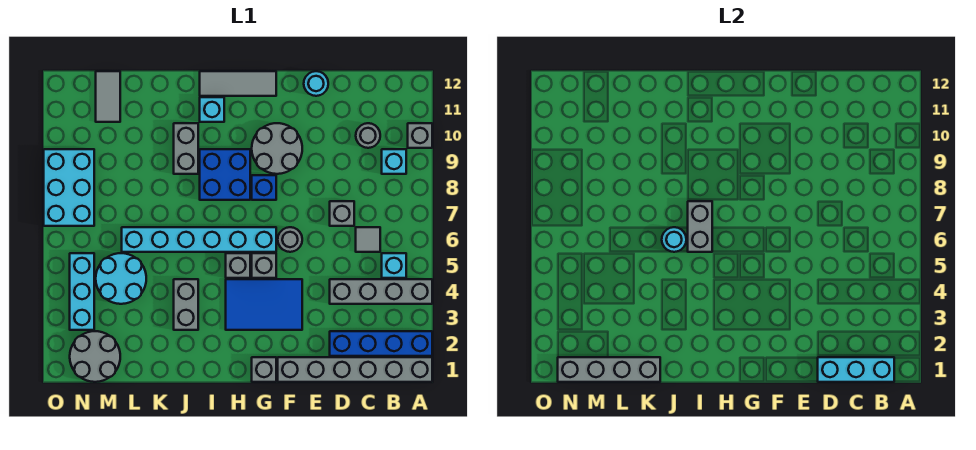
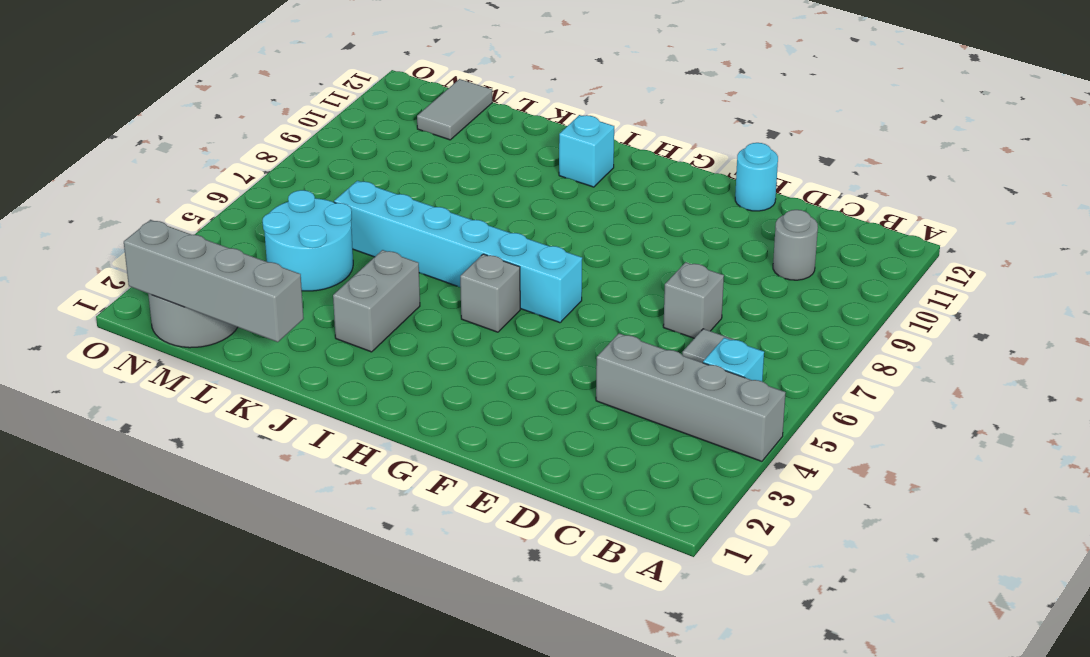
none -> grey brick A1:F1 level 1
none -> blue brick A2:D2 level 1
none -> grey brick A10 level 1
none -> cyan brick B9 level 1

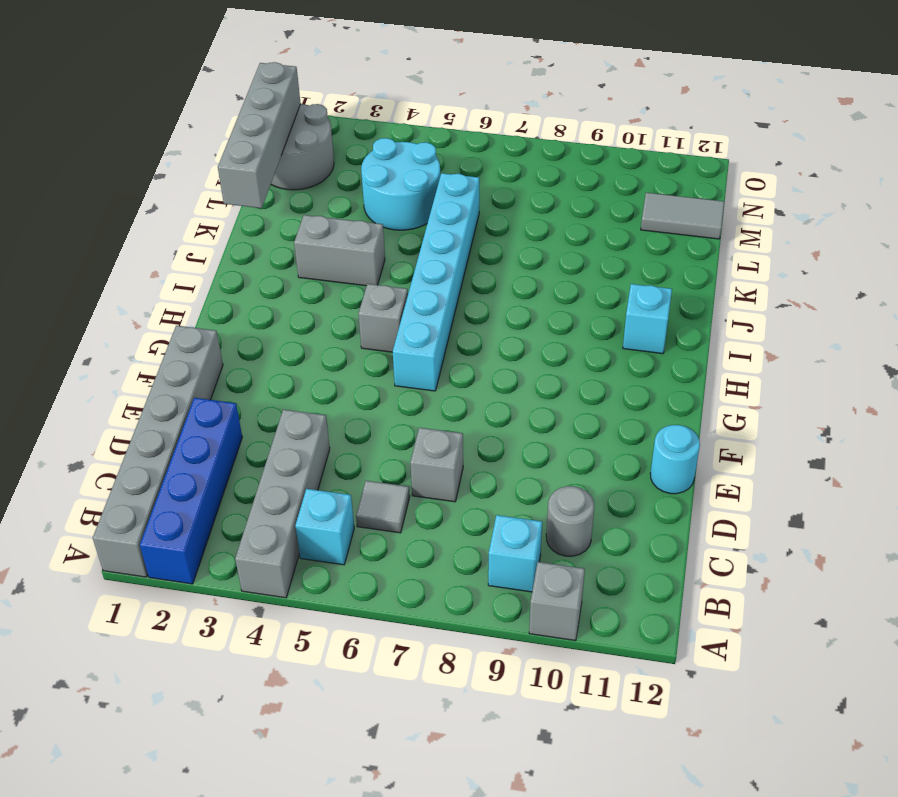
none -> blue tile F3:H4 level 1
none -> grey round brick F6 level 1
none -> grey round brick F9:G10 level 1
none -> grey brick G1 level 1

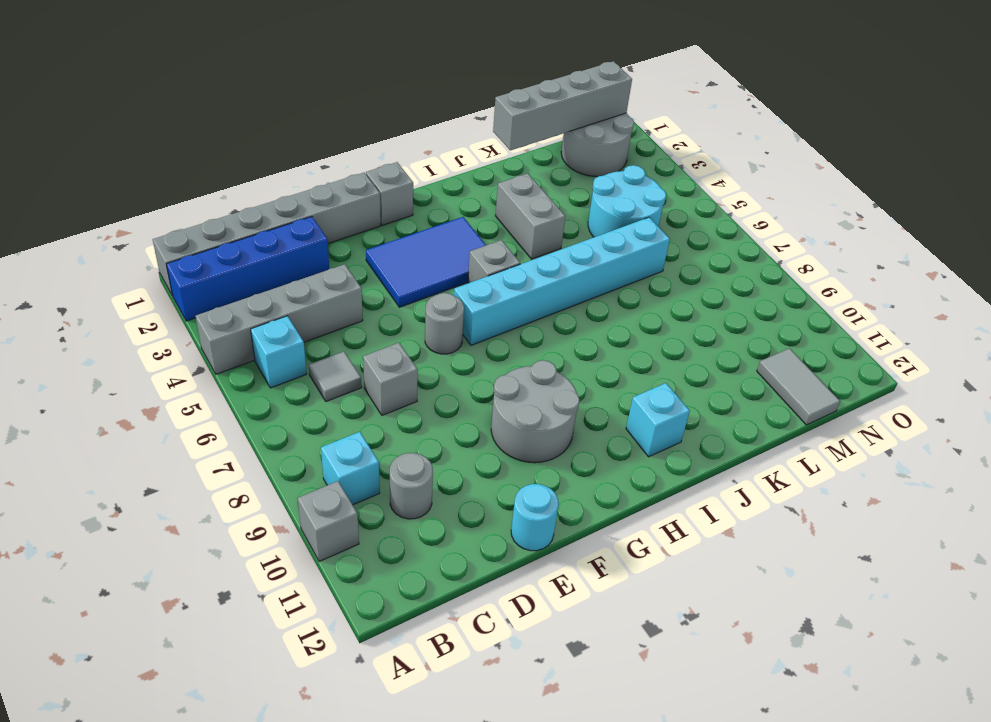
none -> grey brick G5 level 1
none -> blue brick G8 level 1
none -> grey tile G12:I12 level 1
none -> blue brick H8:I9 level 1

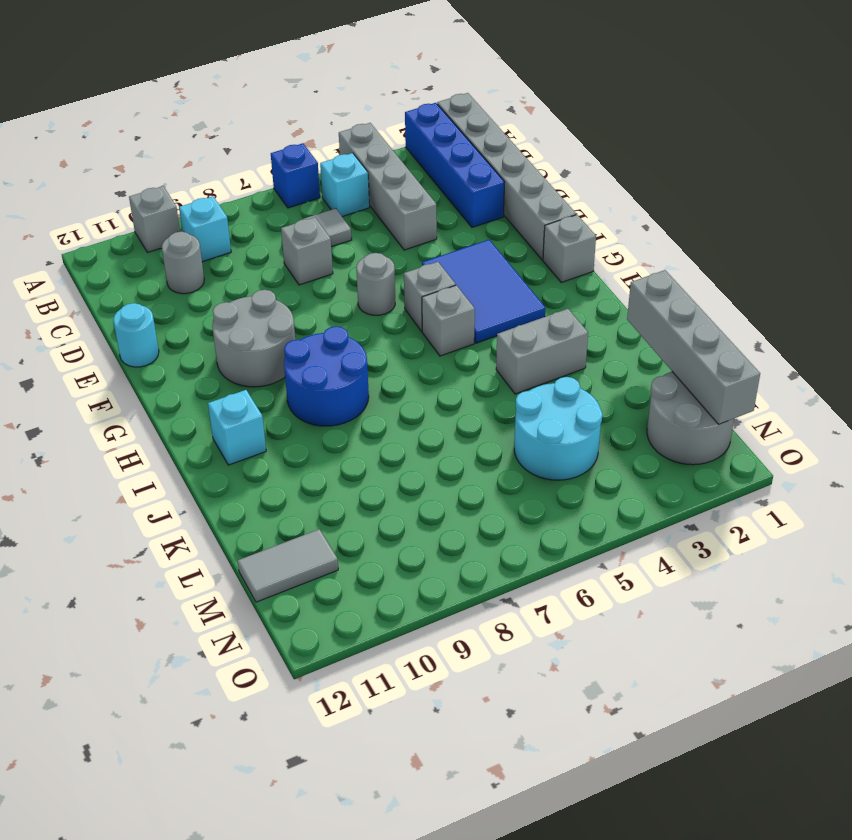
blue brick A6 level 1 -> blue brick G8 level 1
blue round brick H8:I9 level 1 -> blue brick H8:I9 level 1
none -> cyan brick G6:L6 level 1
none -> grey tile G12:I12 level 1
none -> grey brick J9:J10 level 1
none -> cyan brick N3:N5 level 1

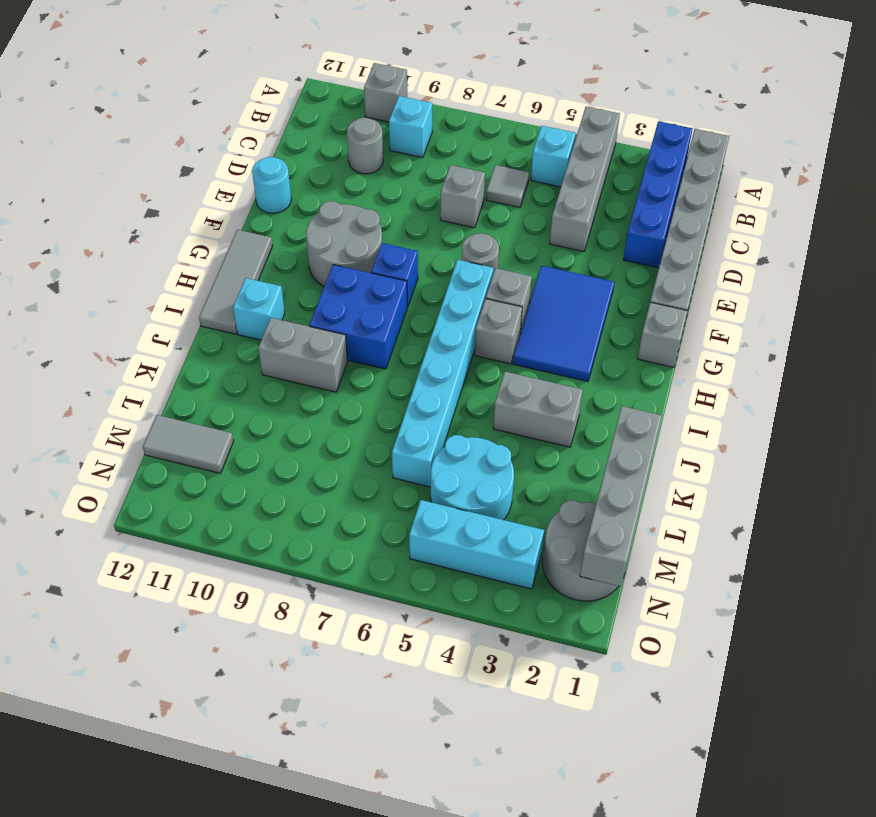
none -> cyan brick N7:O9 level 1
none -> cyan brick B1:D1 level 2
none -> grey brick I6:I7 level 2
none -> cyan round brick J6 level 2

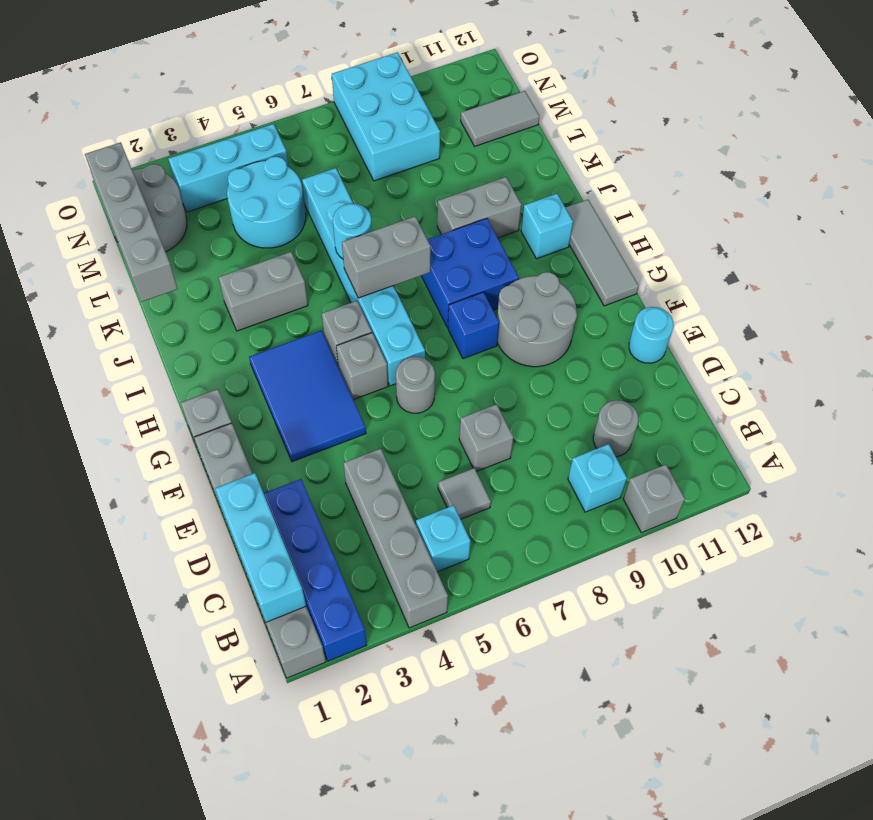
cyan brick M8:O9 level 1 -> cyan brick N7:O9 level 1

